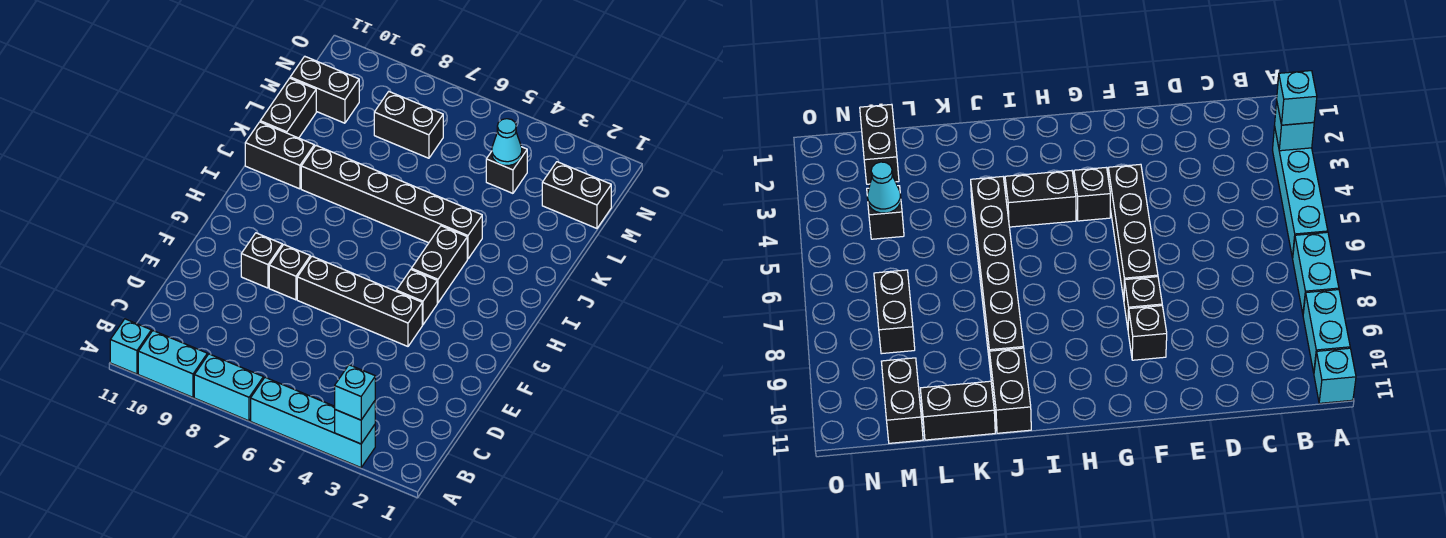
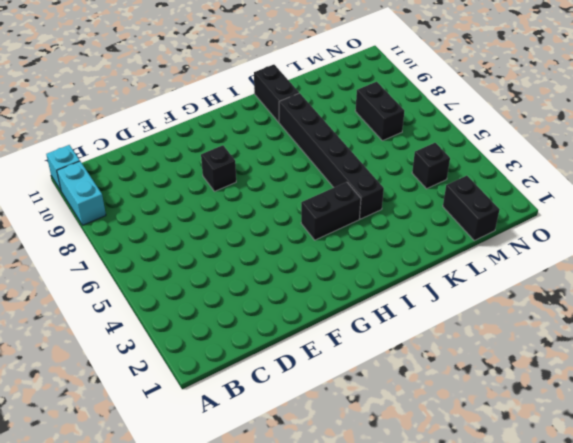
none -> cyan brick A3:A6 level 1
none -> cyan brick A7:A8 level 1
none -> black brick F4:F7 level 1

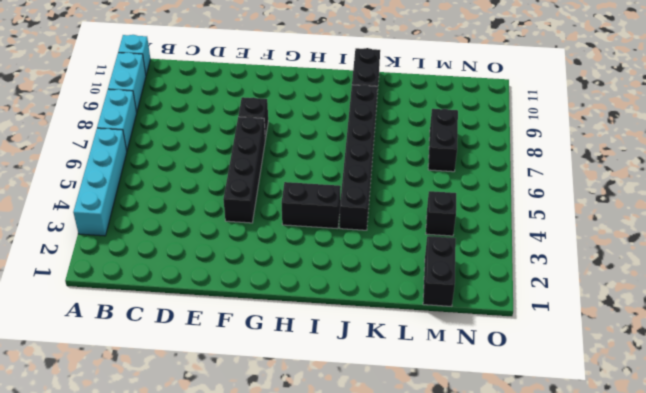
none -> black brick F9 level 1
none -> black brick G4 level 1
none -> black brick K11:L11 level 1

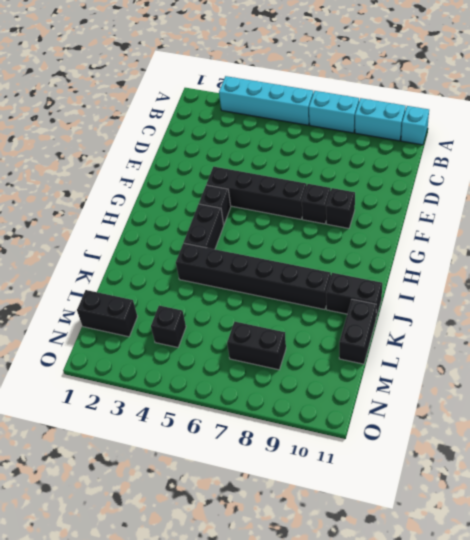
none -> black brick M10:M11 level 1
none -> cyan brick A3 level 2
none -> cyan cone M4 level 2

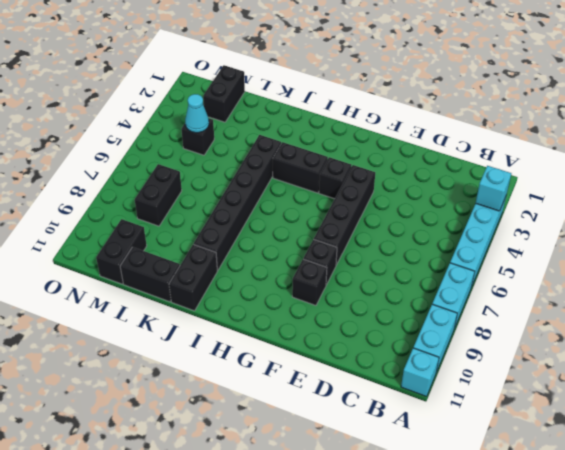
none -> cyan brick A3 level 3

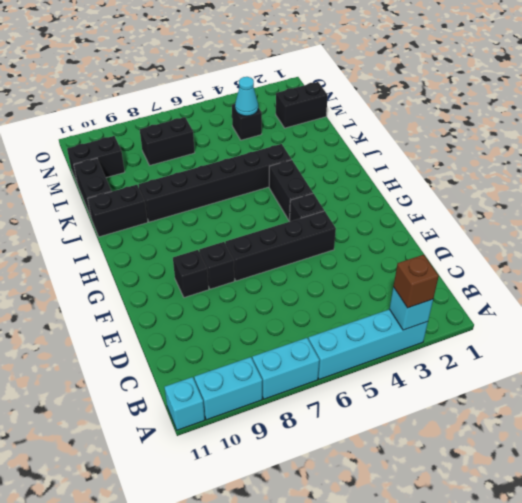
brown brick A3 level 3 -> cyan brick A3 level 3

